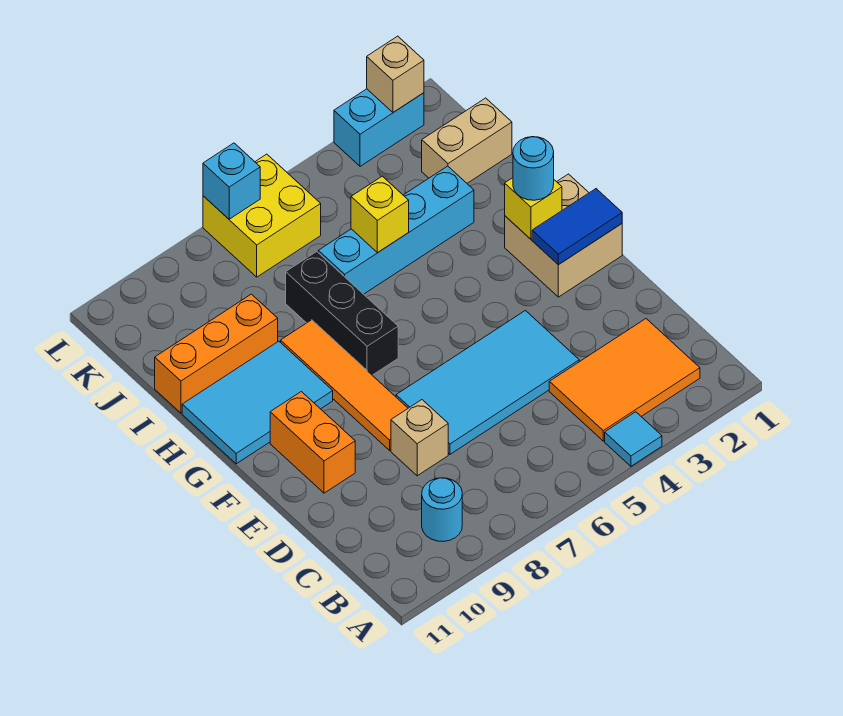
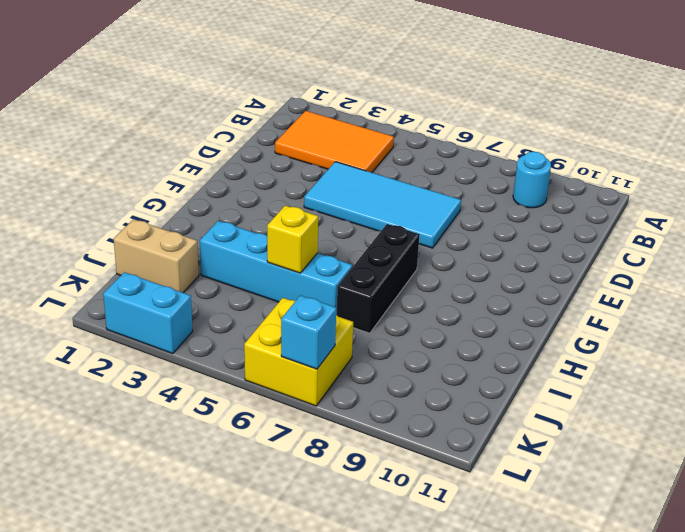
none -> cyan tile A4 level 1
none -> tan brick D8 level 1
none -> orange tile E8:H8 level 1

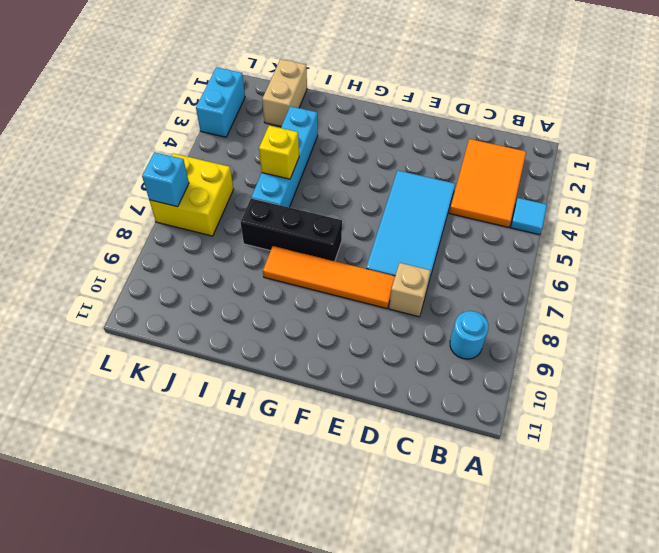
none -> orange brick E10:F10 level 1
none -> tan brick F1:G2 level 1
none -> cyan tile G9:H11 level 1

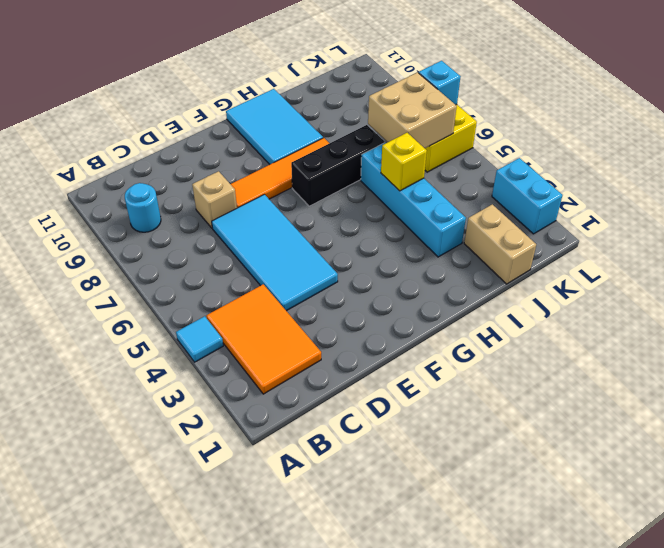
tan brick J6:K7 level 2 -> tan brick F1:G2 level 1
none -> orange brick E10:F10 level 1
none -> orange brick I9:I11 level 1
none -> blue tile F1:F2 level 2

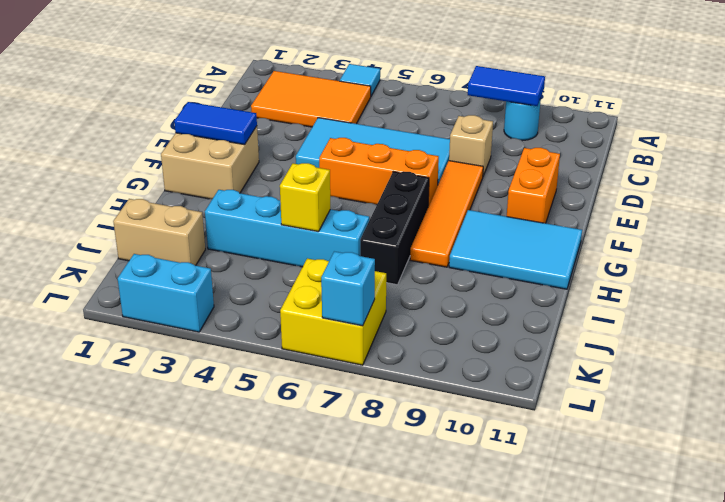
blue tile B8:B9 level 2 -> none
orange brick F5:F7 level 1 -> orange brick I9:I11 level 1
none -> yellow brick G2 level 2
none -> tan brick L2 level 2
none -> cyan round brick G2 level 3

